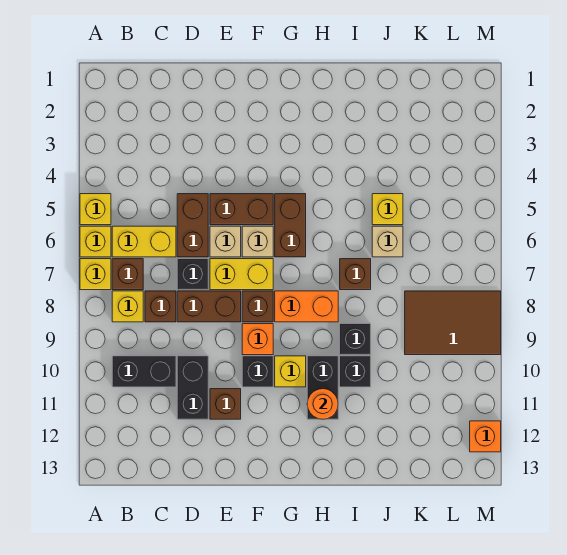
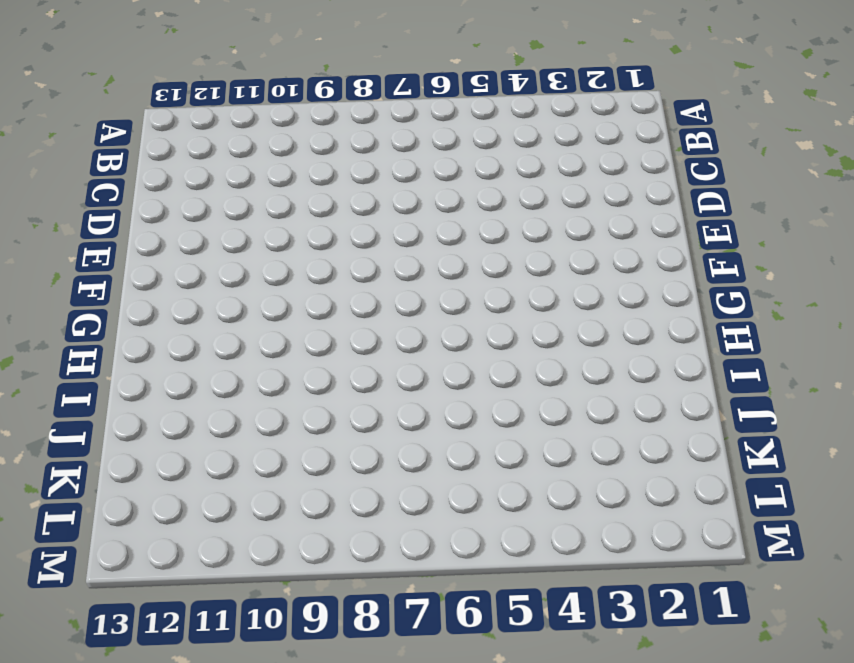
none -> yellow brick A5 level 1
none -> yellow brick A6 level 1
none -> yellow brick A7 level 1
none -> yellow brick B6:C6 level 1

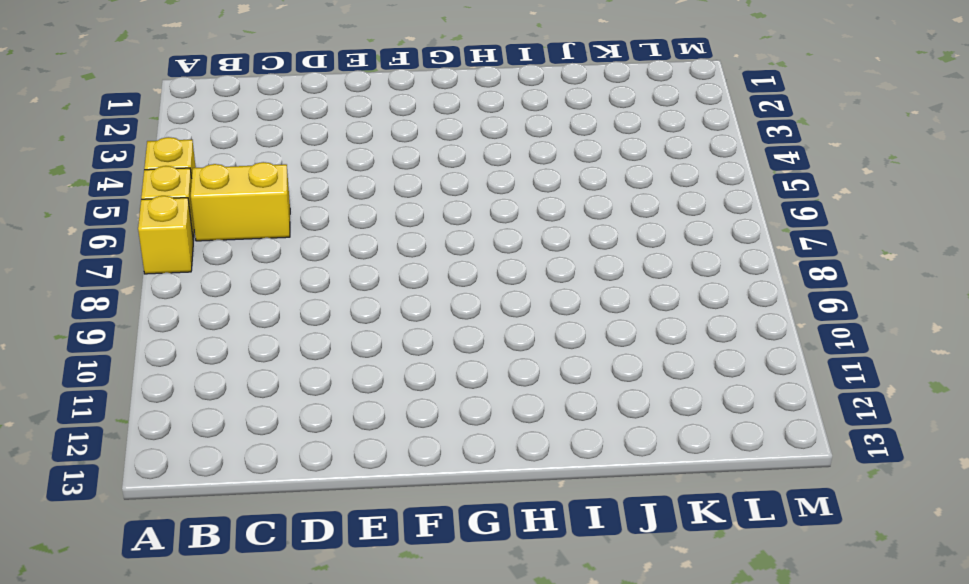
none -> brown brick B7 level 1
none -> yellow brick B8 level 1
none -> black brick B10:C10 level 1
none -> brown brick C8 level 1

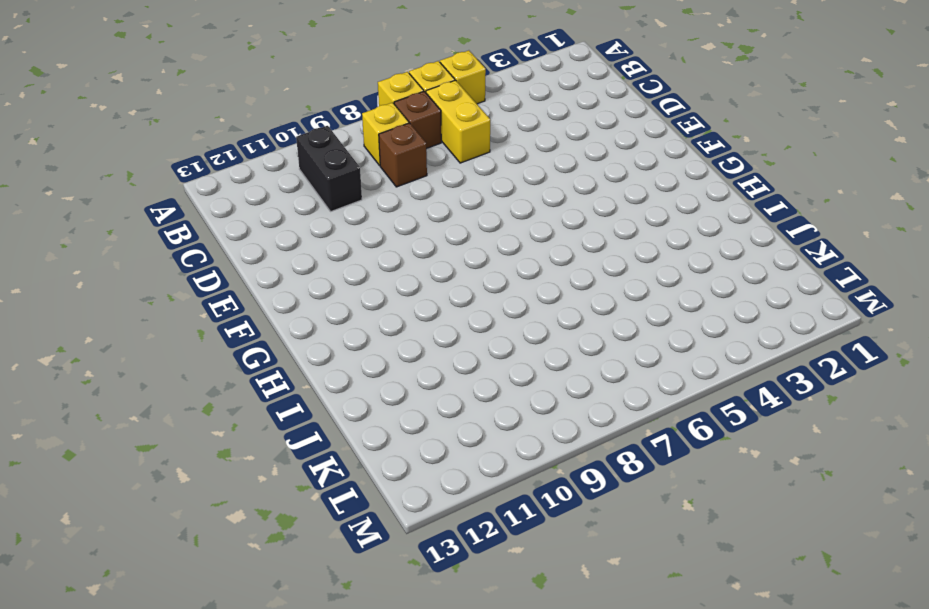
none -> brown brick D5:D6 level 1
none -> black brick D7 level 1
none -> brown brick D8:E8 level 1
none -> black brick D10:D11 level 1

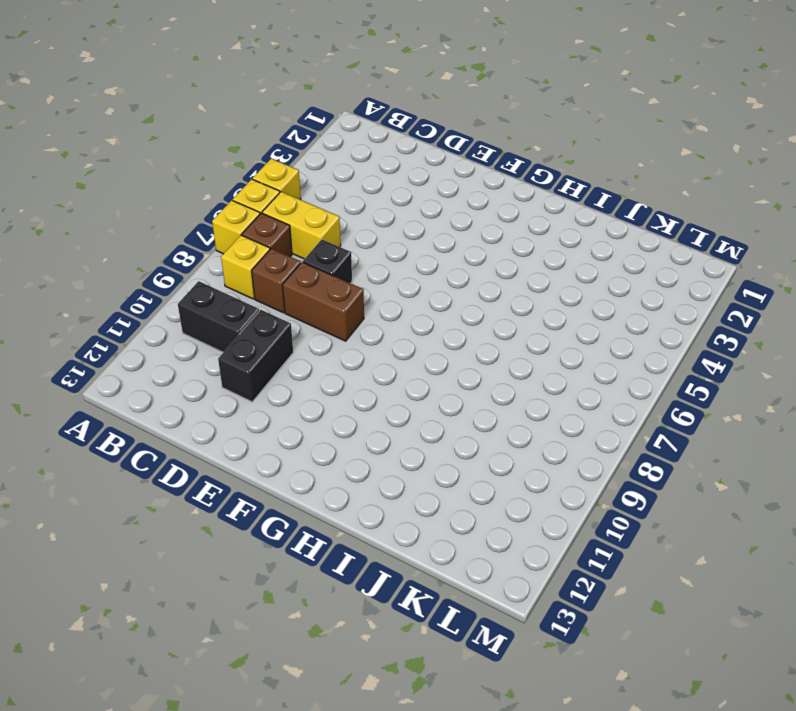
none -> brown brick D5:D6 level 1
none -> brown brick E5:F5 level 1
none -> tan brick E6 level 1
none -> yellow brick E7:F7 level 1

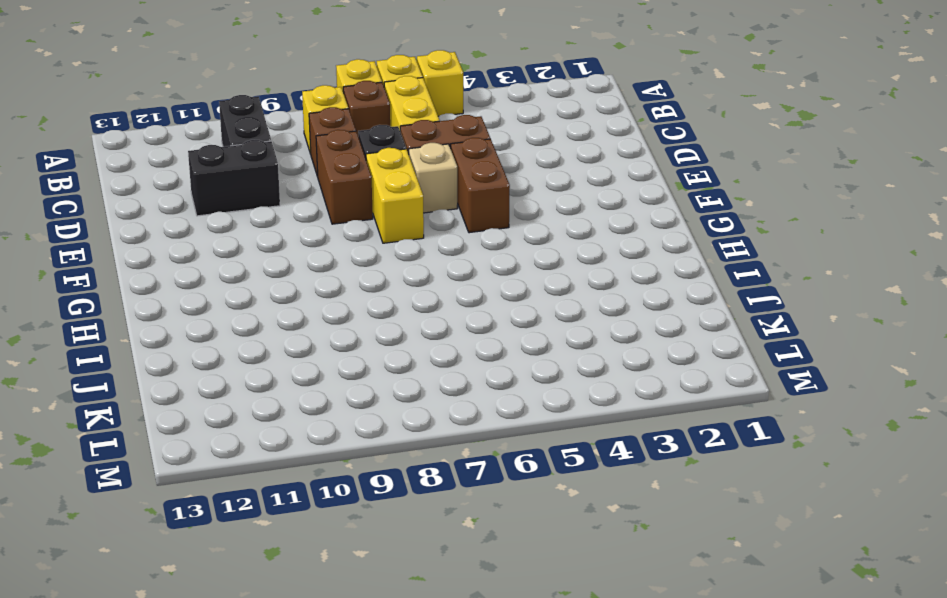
none -> brown brick E11 level 1
none -> tan brick F6 level 1
none -> brown brick F8 level 1
none -> orange brick F9 level 1

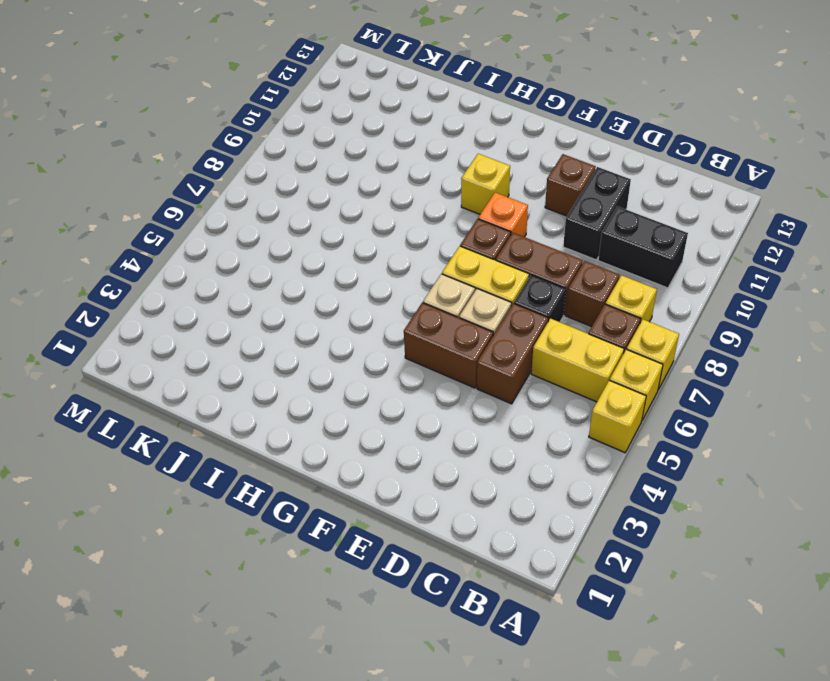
none -> black brick F10 level 1
none -> brown brick G5:G6 level 1
none -> orange brick G8:H8 level 1
none -> black brick H10:H11 level 1

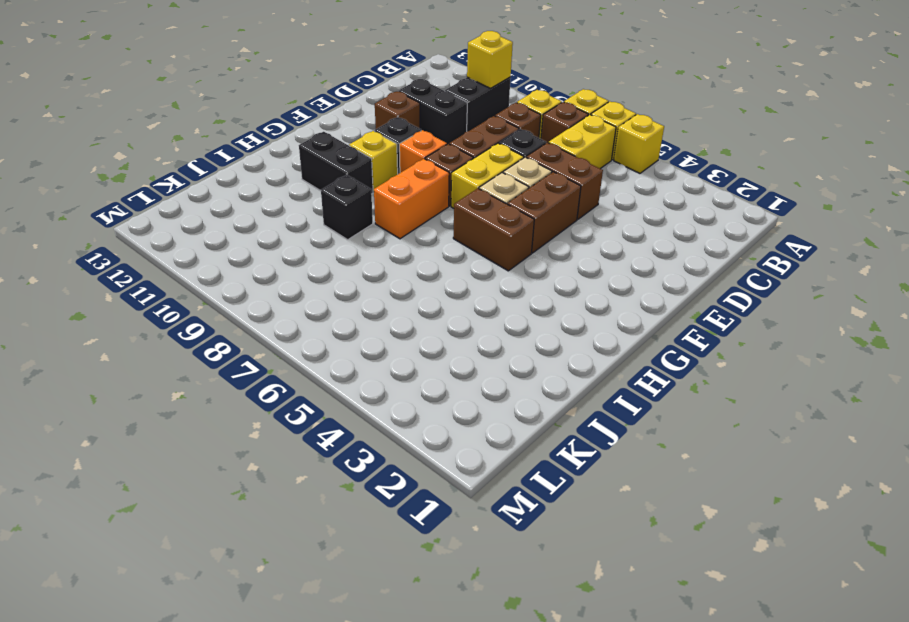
yellow brick B10 level 2 -> yellow brick J5 level 1
none -> brown brick I7 level 1
none -> black brick I10 level 1
none -> tan brick J6 level 1
none -> brown tile K8:M9 level 1

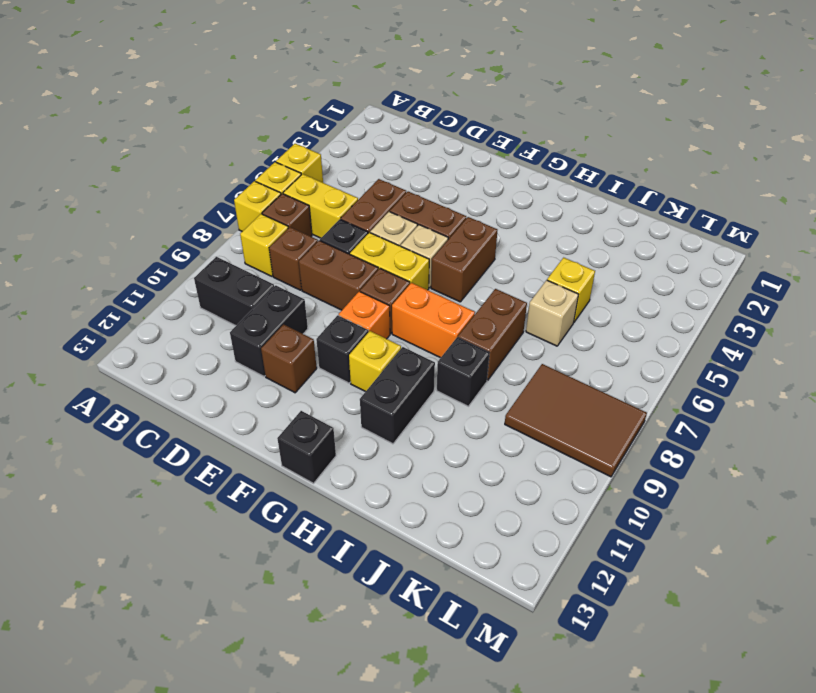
black brick G13 level 1 -> black brick I10 level 1
brown brick I7:I8 level 1 -> brown brick I7 level 1
none -> orange brick M12 level 1
none -> orange round brick H11 level 2

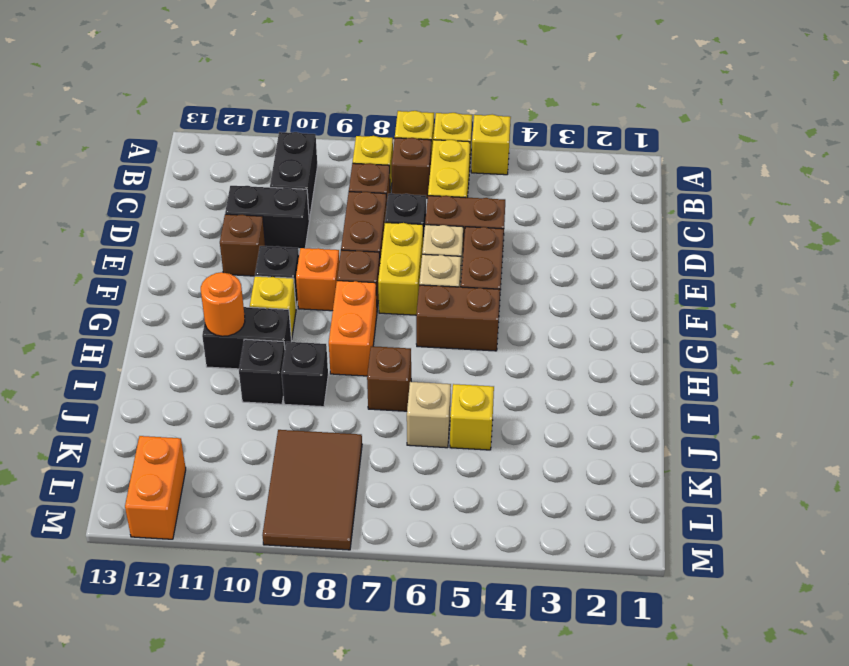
orange brick L12:M12 level 1 -> orange brick M12 level 1

